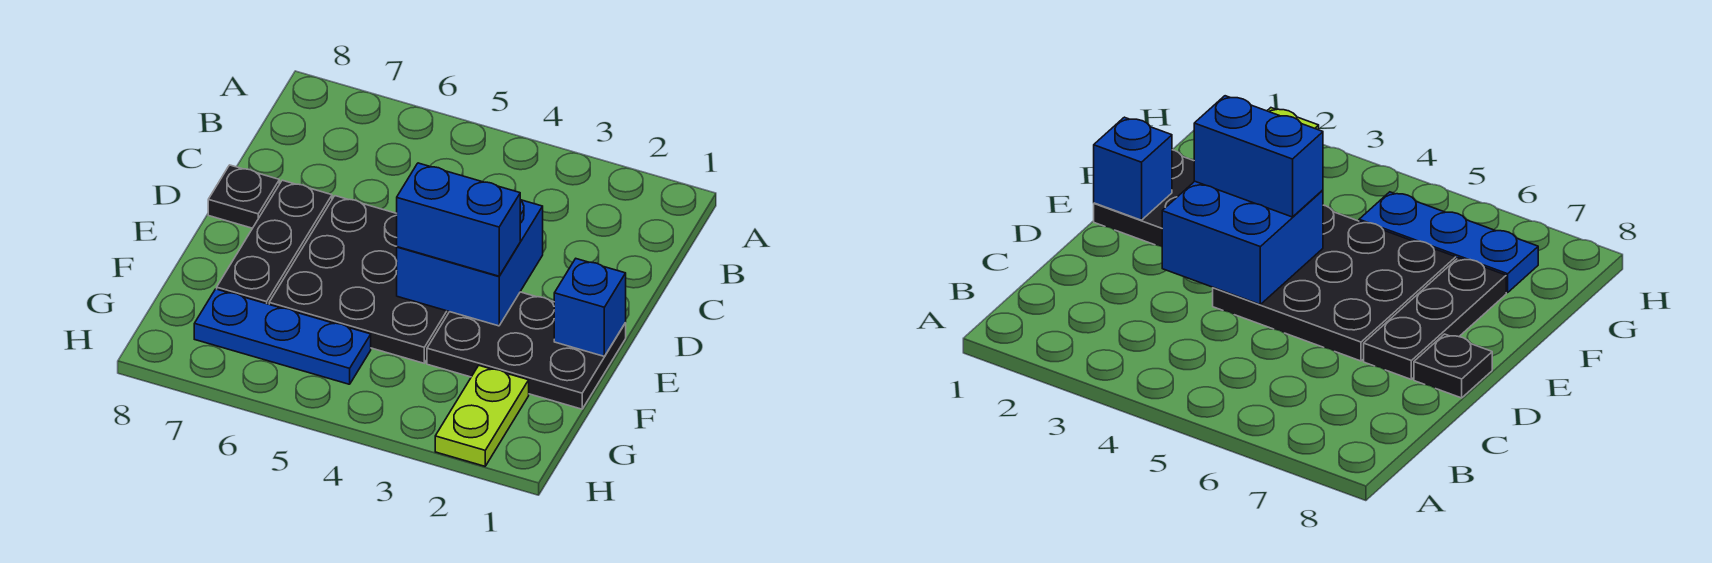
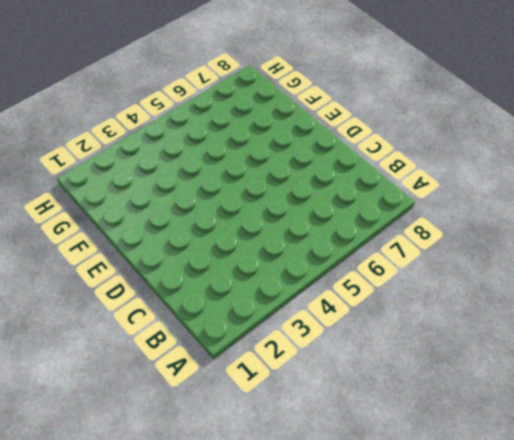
none -> black plate D4:F6 level 1
none -> black plate D7:F7 level 1

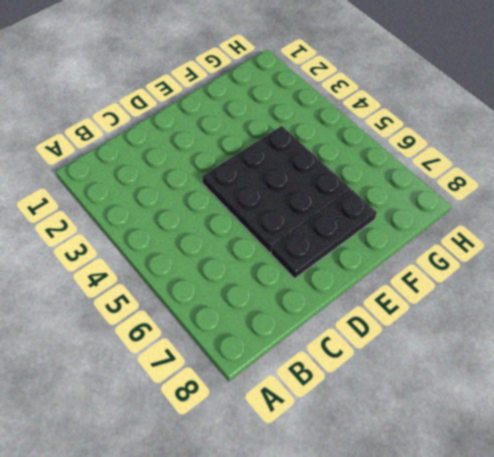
none -> black plate D8 level 1
none -> black plate E1:F3 level 1

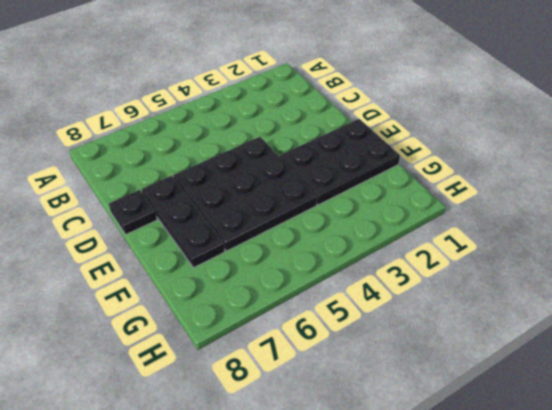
none -> lime plate G2:H2 level 1
none -> blue plate G5:G7 level 1

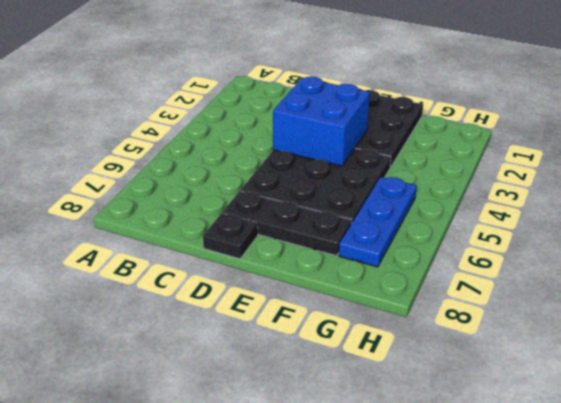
none -> lime plate G2:H2 level 1
none -> blue brick E1 level 2

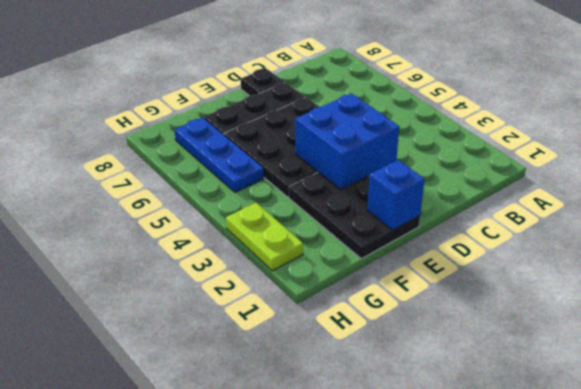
lime plate H2:H3 level 1 -> lime plate G2:H2 level 1
none -> blue brick E3:E4 level 3

